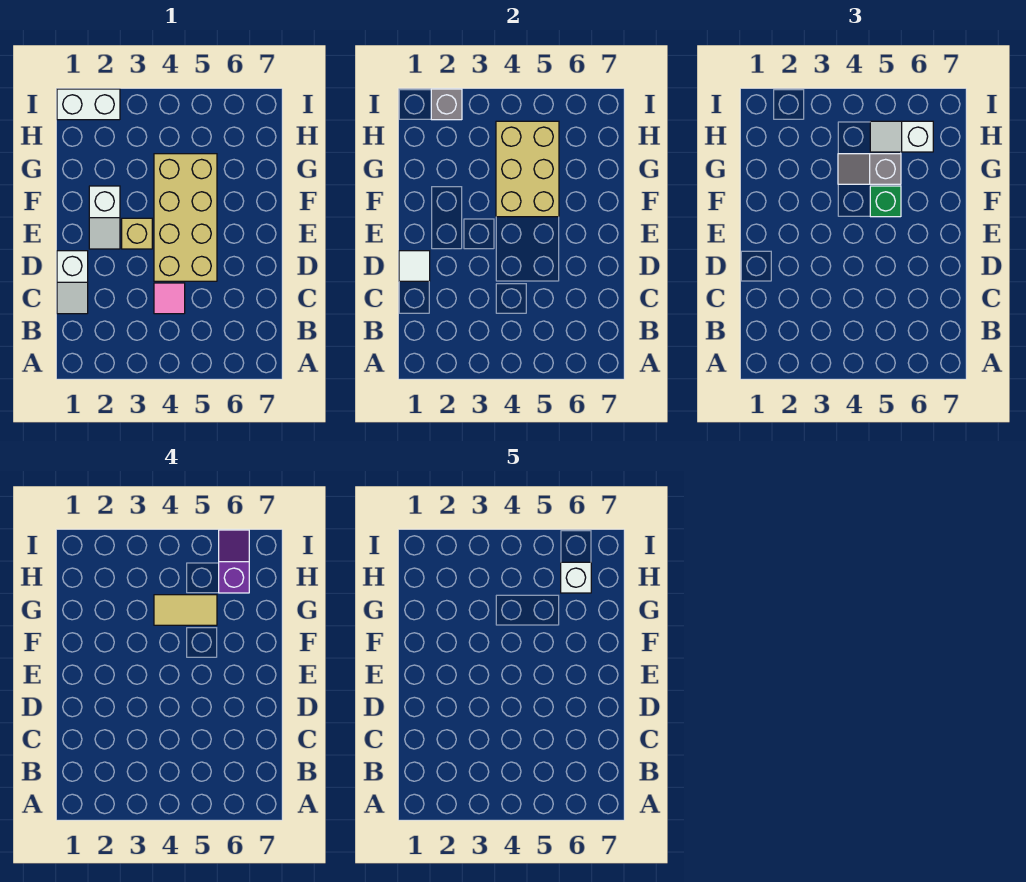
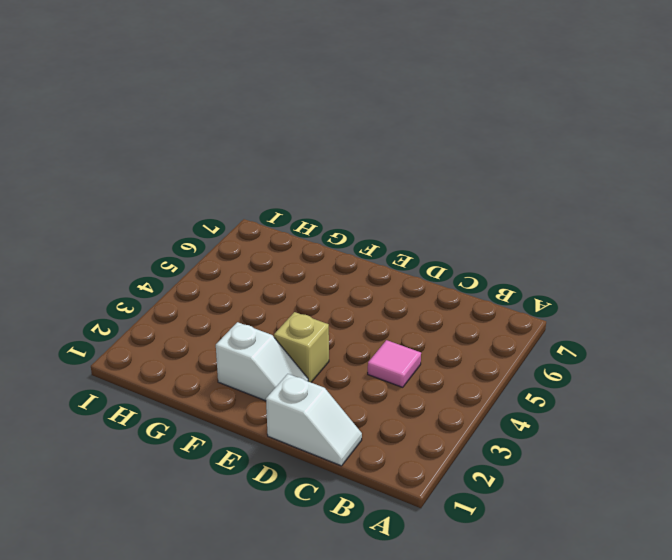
none -> tan brick D4:G5 level 1
none -> white brick I1:I2 level 1
none -> white tile D1 level 2

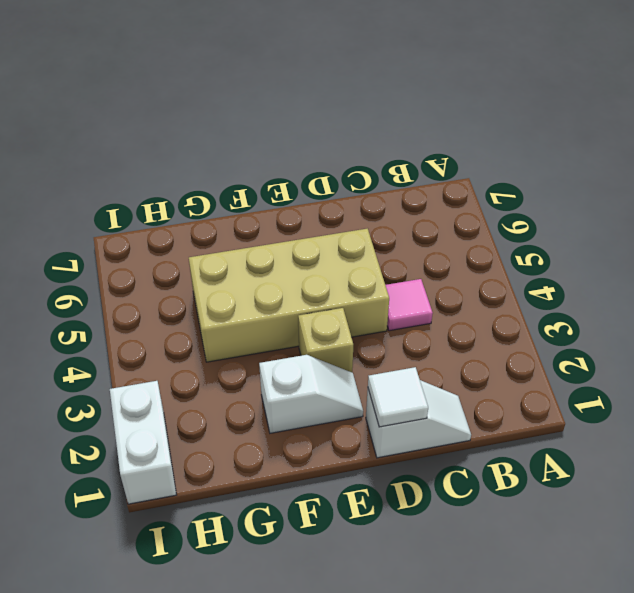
none -> tan brick F4:H5 level 2
none -> grey brick I2 level 2
none -> green brick F5 level 3

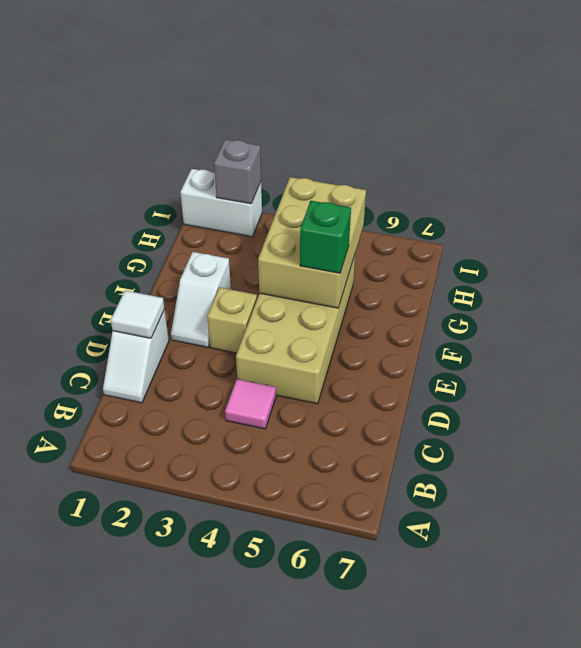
none -> grey slope G4:G5 level 3 top 5
none -> white slope H5:H6 level 3 top 6
none -> tan tile G4:G5 level 4

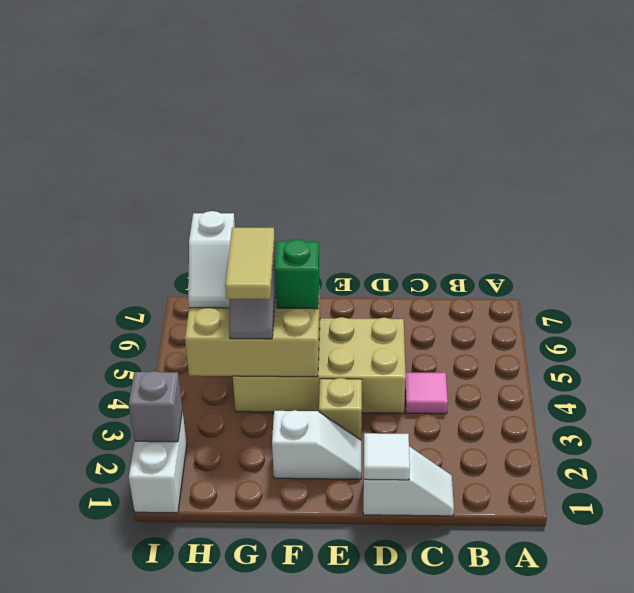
none -> purple slope H6:I6 level 4 top H
none -> white brick H6 level 5

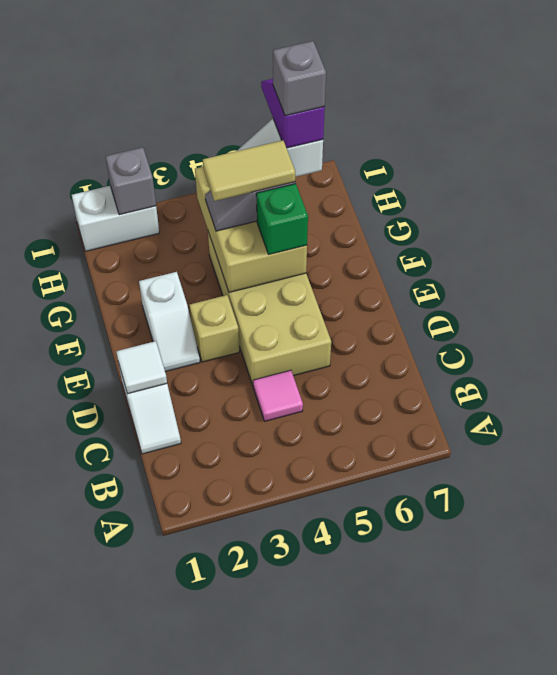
grey brick H6 level 5 -> white brick H6 level 5

